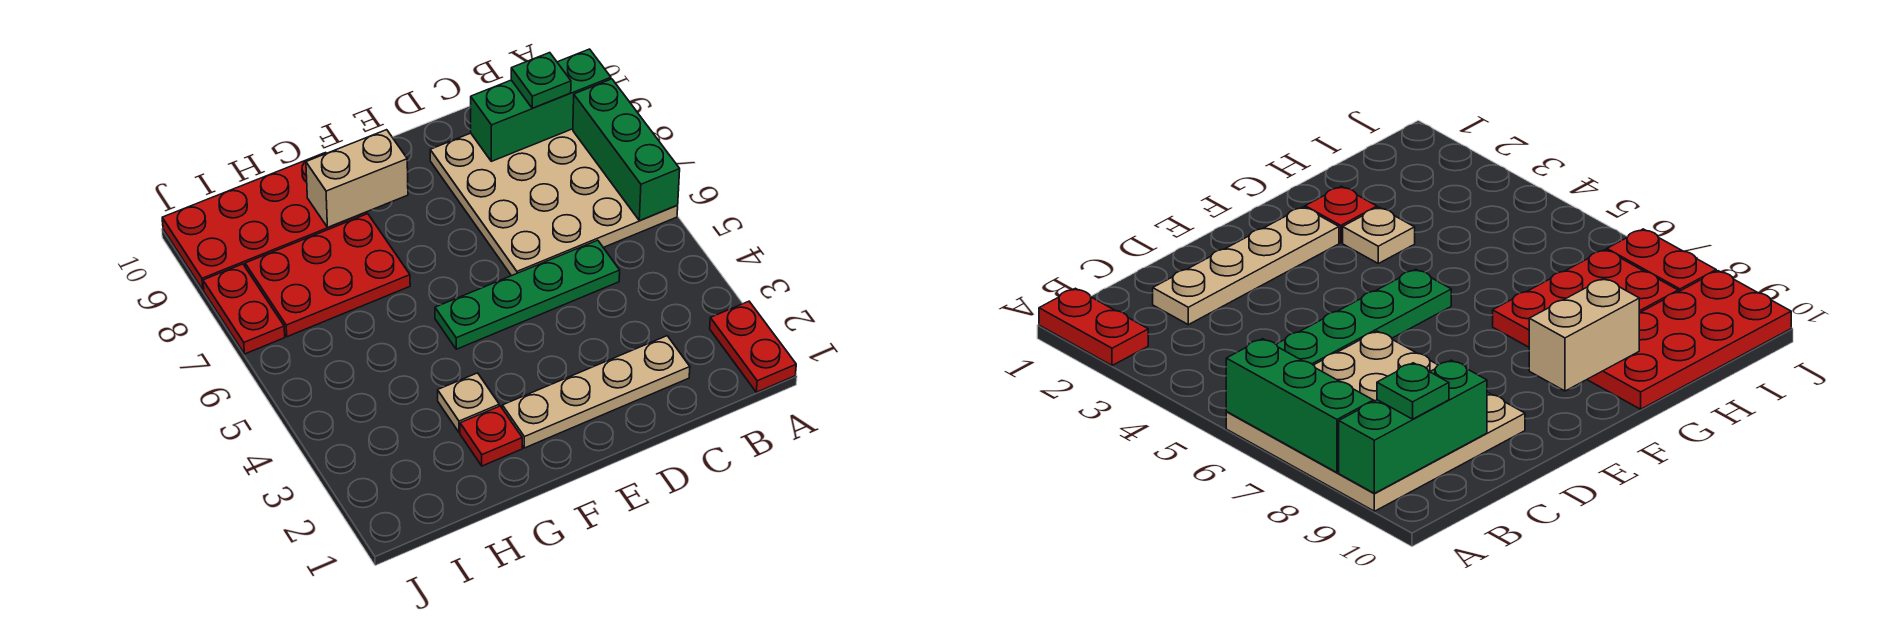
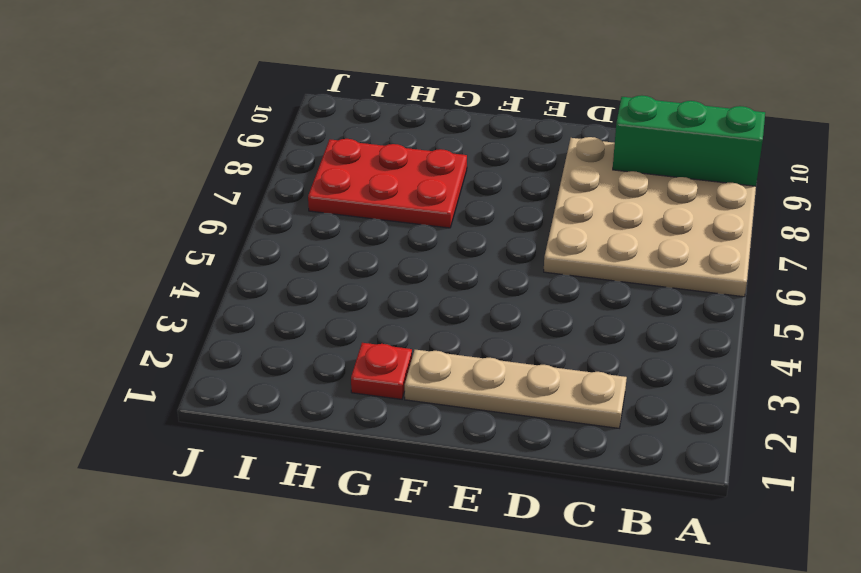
none -> red plate A1:A2 level 1
none -> green plate C5:F5 level 1
none -> tan plate G3 level 1

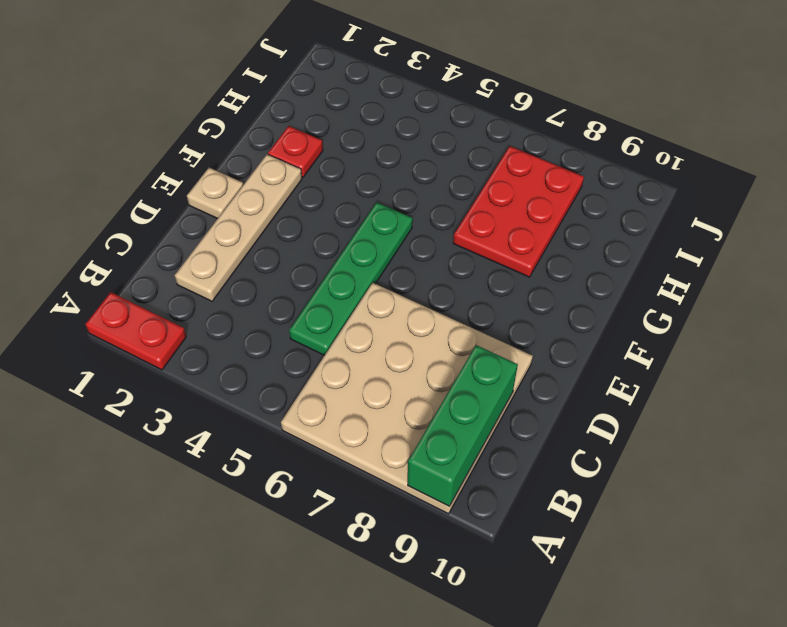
tan plate E1 level 1 -> tan plate G3 level 1
none -> red plate G9:J10 level 1
none -> red plate J7:J8 level 1
none -> green brick A6:A8 level 2

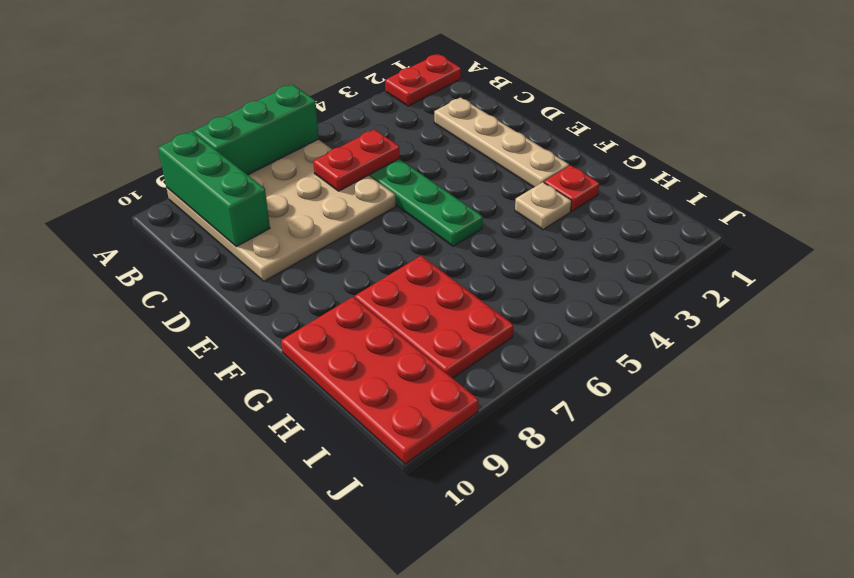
red plate C5:C6 level 2 -> red plate J7:J8 level 1
none -> tan brick F9:G9 level 2
none -> green plate B9 level 3

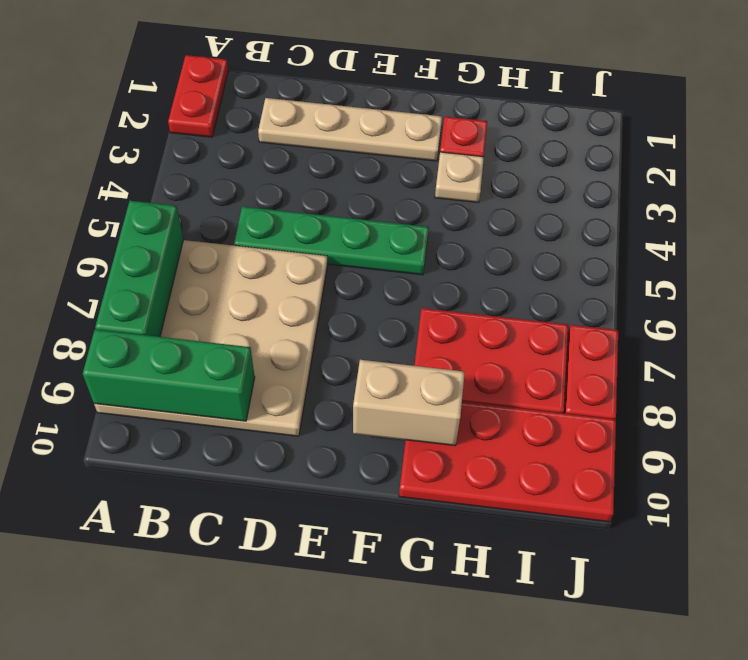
none -> green plate B9 level 3

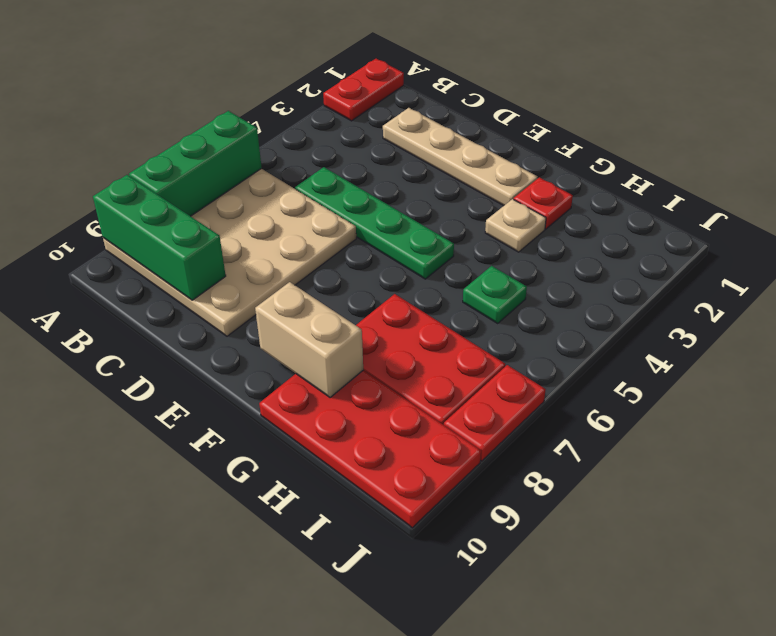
green plate H5 level 1 -> green plate B9 level 3

